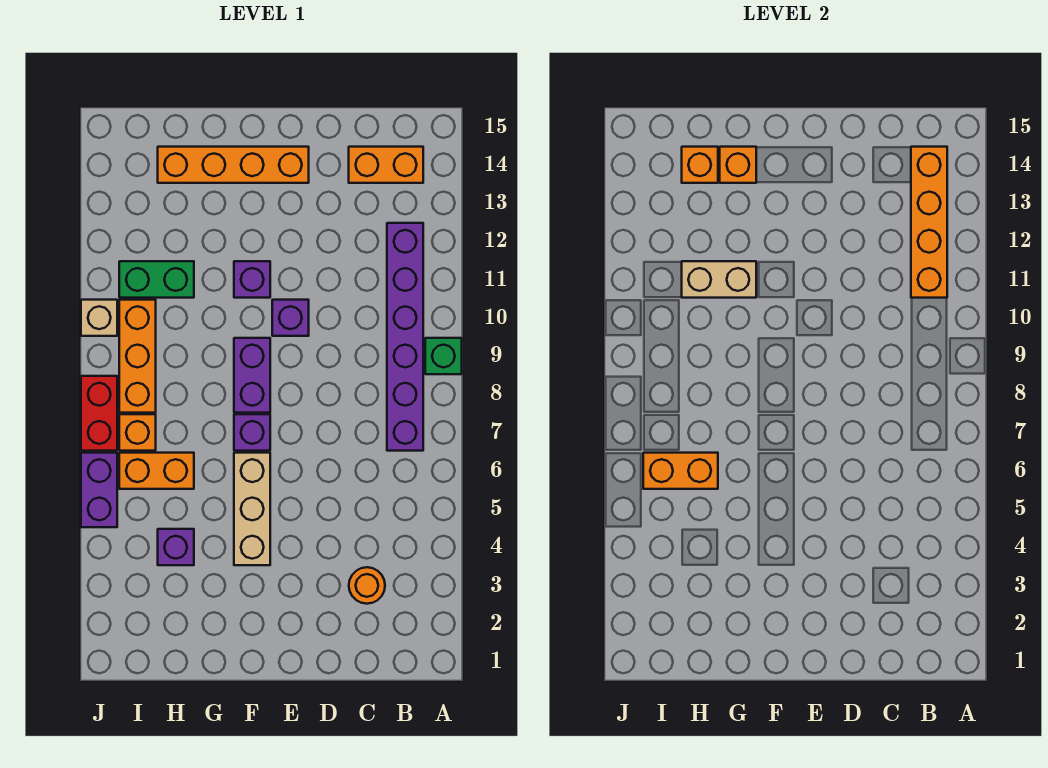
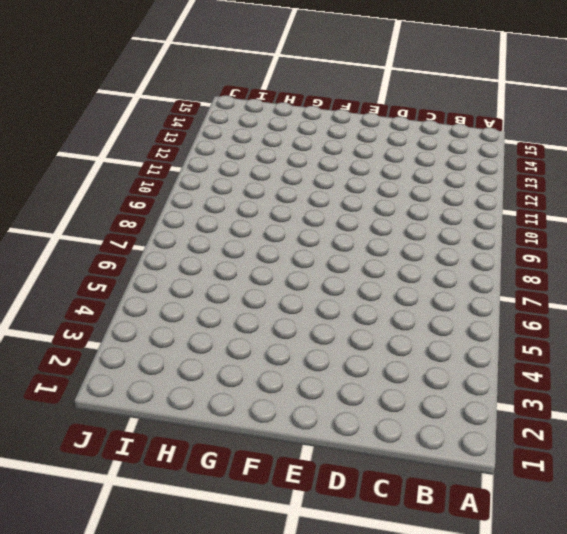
none -> green brick A9 level 1
none -> purple brick B7:B12 level 1
none -> orange brick B14:C14 level 1

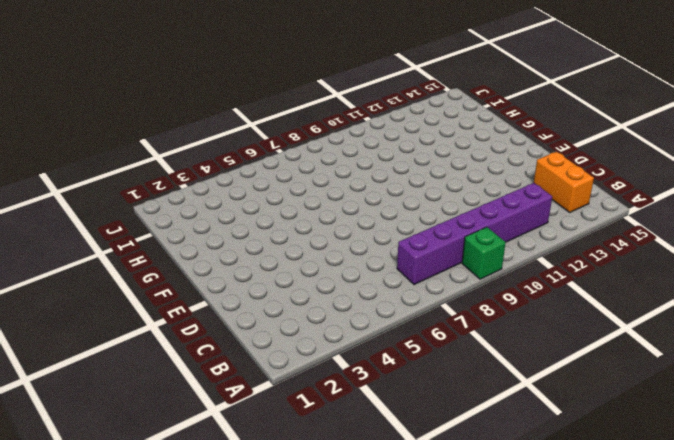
none -> orange round brick C3 level 1
none -> purple brick E10 level 1
none -> orange brick E14:H14 level 1

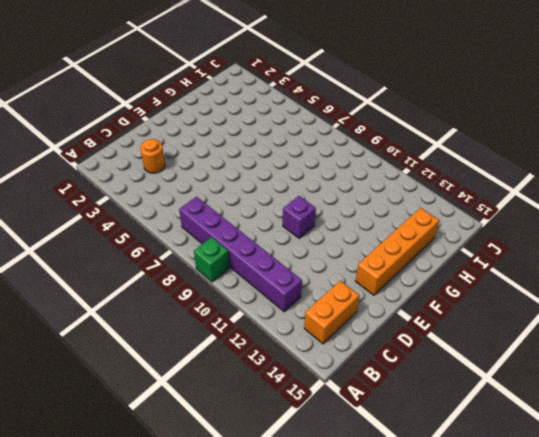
none -> tan brick F4:F6 level 1
none -> purple brick F7 level 1
none -> purple brick F8:F9 level 1

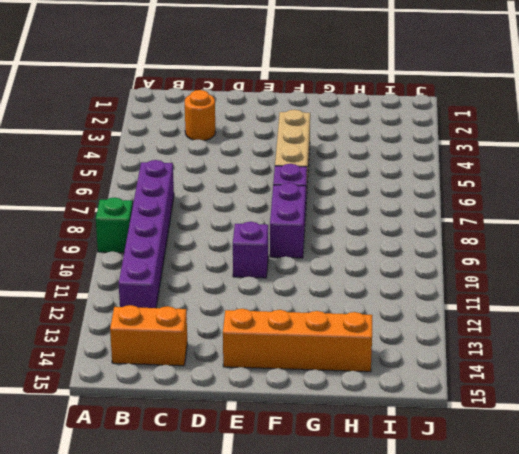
none -> purple brick F11 level 1
none -> purple brick H4 level 1
none -> orange brick H6:I6 level 1

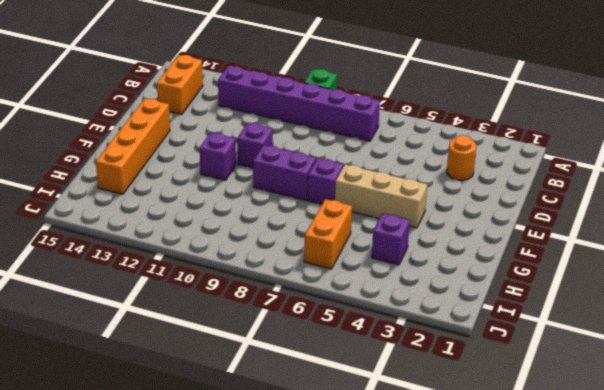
none -> green brick H11:I11 level 1
none -> orange brick I7 level 1
none -> orange brick I8:I10 level 1

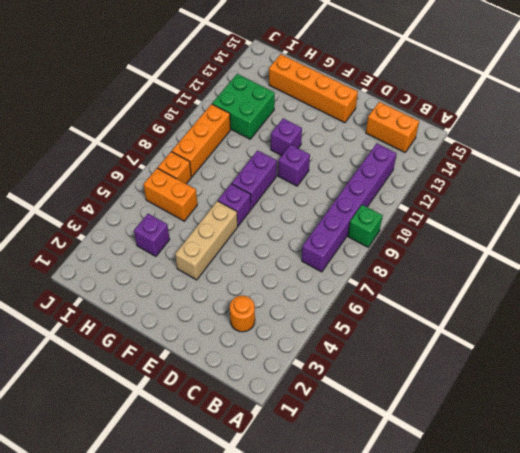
green brick H11:I12 level 1 -> green brick H11:I11 level 1
none -> purple brick J5:J6 level 1
none -> red brick J7:J8 level 1
none -> tan brick J10 level 1

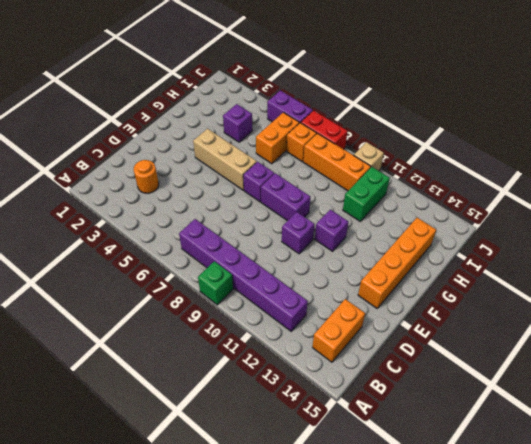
none -> orange brick B11:B14 level 2
none -> tan brick G11:H11 level 2
none -> orange brick G14 level 2

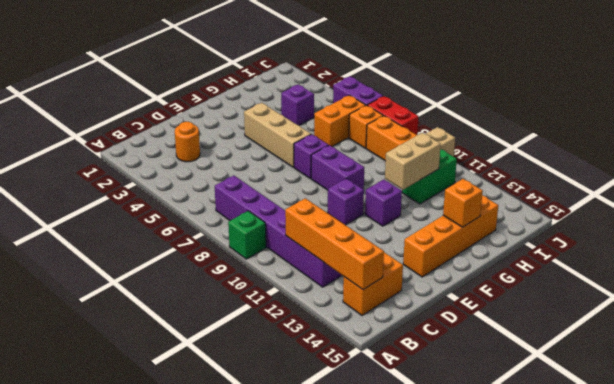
none -> orange brick H6:I6 level 2
none -> orange brick H14 level 2

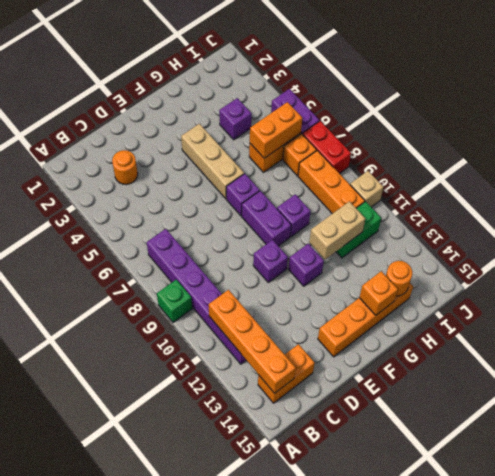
purple brick G9 level 1 -> none
orange round brick H14 level 2 -> orange brick H14 level 2

